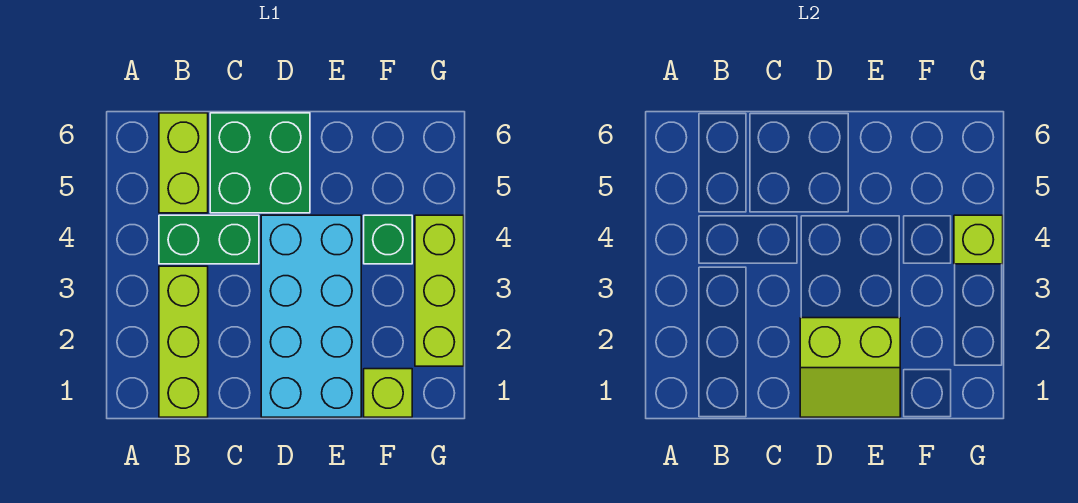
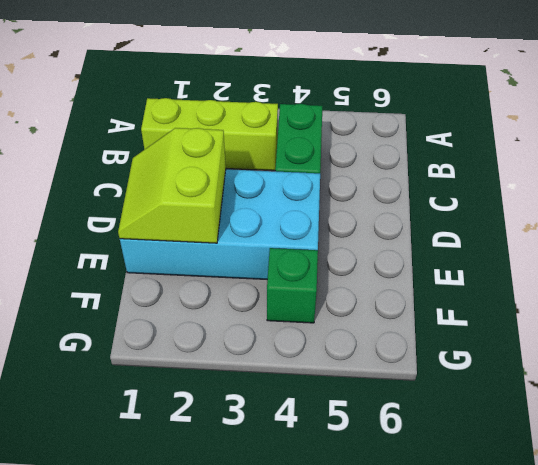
none -> lime brick B5:B6 level 1
none -> green brick C5:D6 level 1

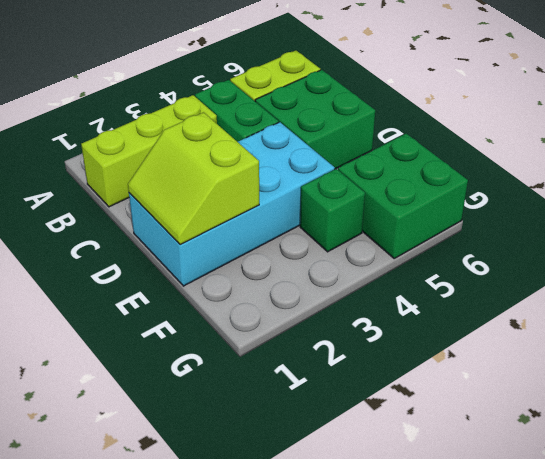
green brick F5:G6 level 1 -> none
none -> lime brick F1 level 1
none -> lime brick G2:G4 level 1

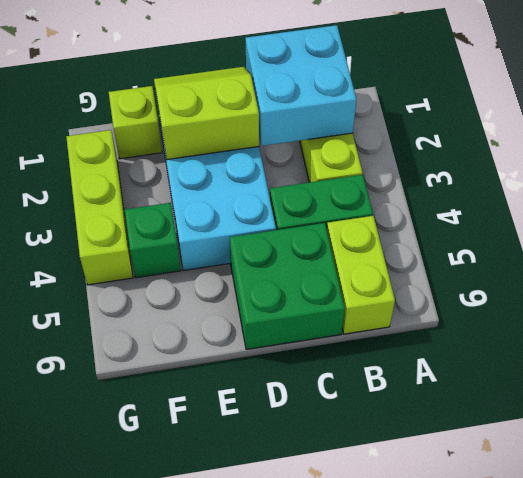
cyan brick B1:C2 level 2 -> none
none -> lime brick G4 level 2

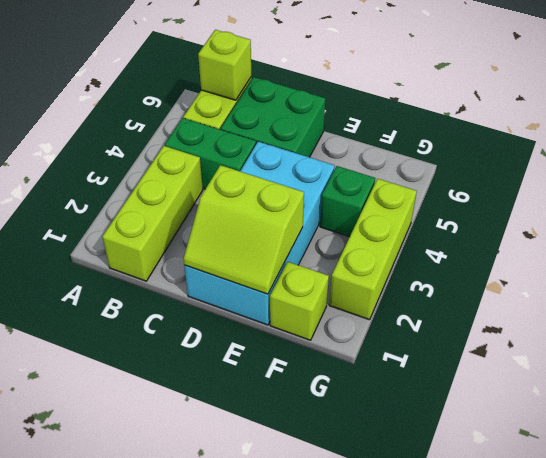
lime brick B6 level 2 -> lime brick G4 level 2

